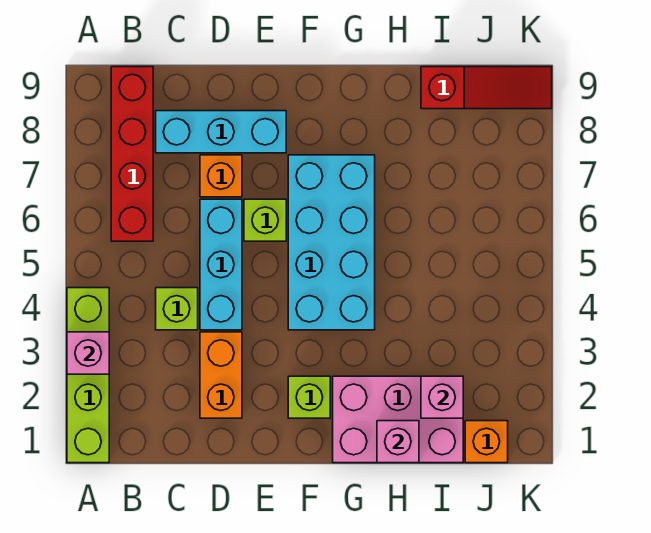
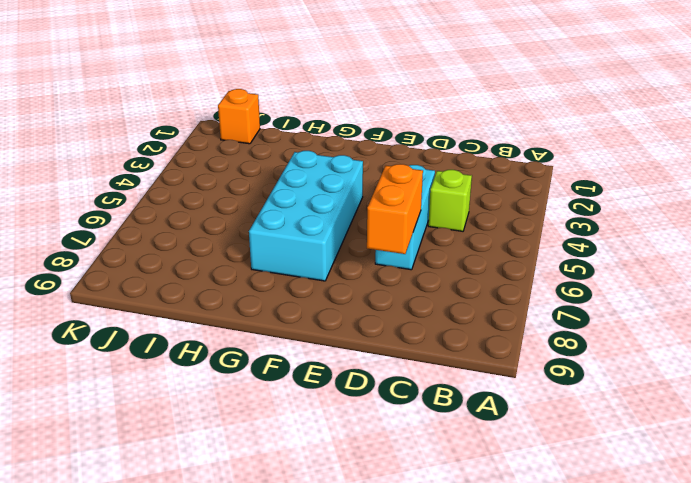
orange brick D6:D7 level 2 -> orange brick D2:D3 level 1
none -> lime brick A1:A4 level 1
none -> red brick B6:B9 level 1
none -> cyan brick C8:E8 level 1

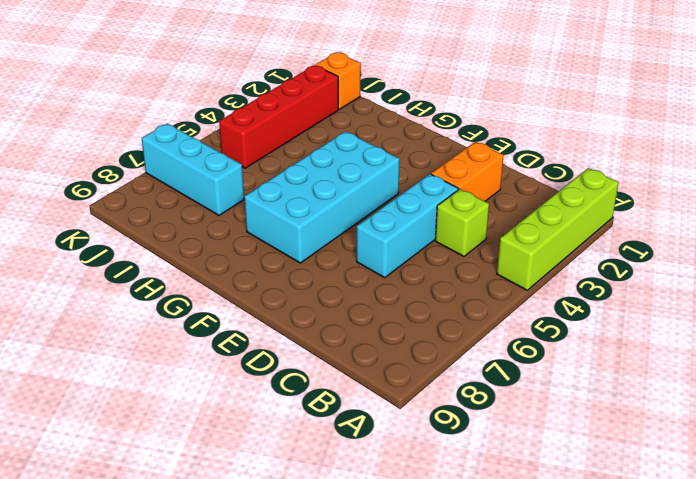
cyan brick I7:K7 level 1 -> cyan brick C8:E8 level 1
red brick J2:J5 level 1 -> red brick B6:B9 level 1
none -> orange brick D7 level 1
none -> lime brick E6 level 1
none -> lime brick F2 level 1

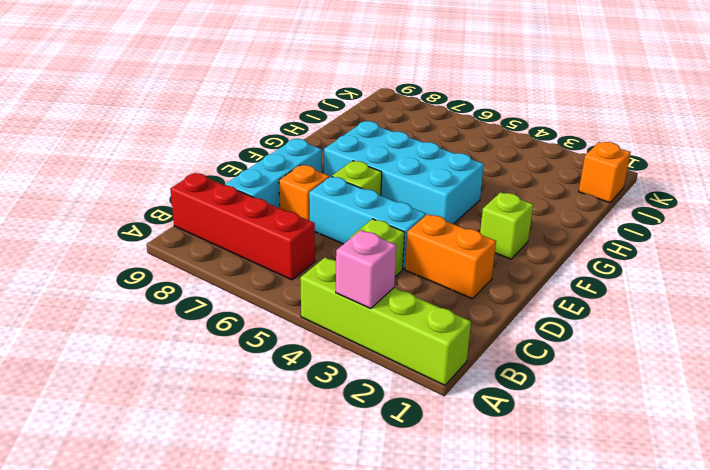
none -> pink brick G1:I2 level 1
none -> red slope I9:K9 level 1 top I
none -> pink brick H1 level 2

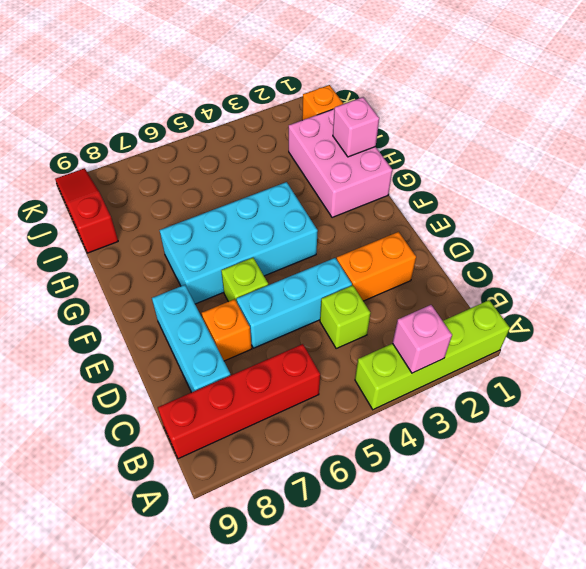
none -> lime brick F2 level 1
none -> pink brick I2 level 2

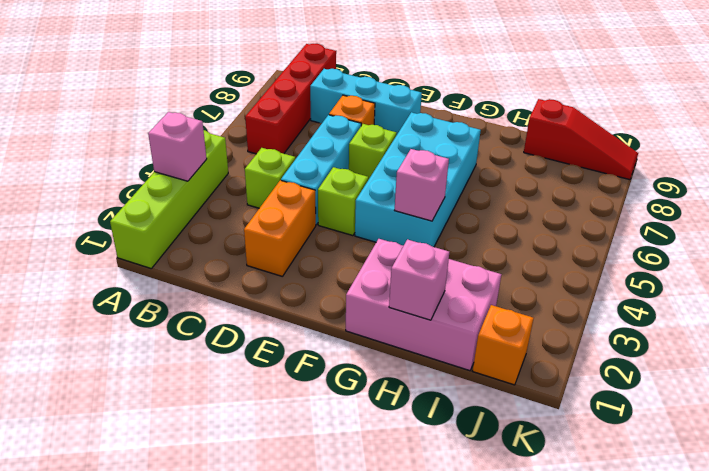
lime brick E4 level 1 -> lime brick F2 level 1
pink brick G4 level 2 -> pink brick I2 level 2

